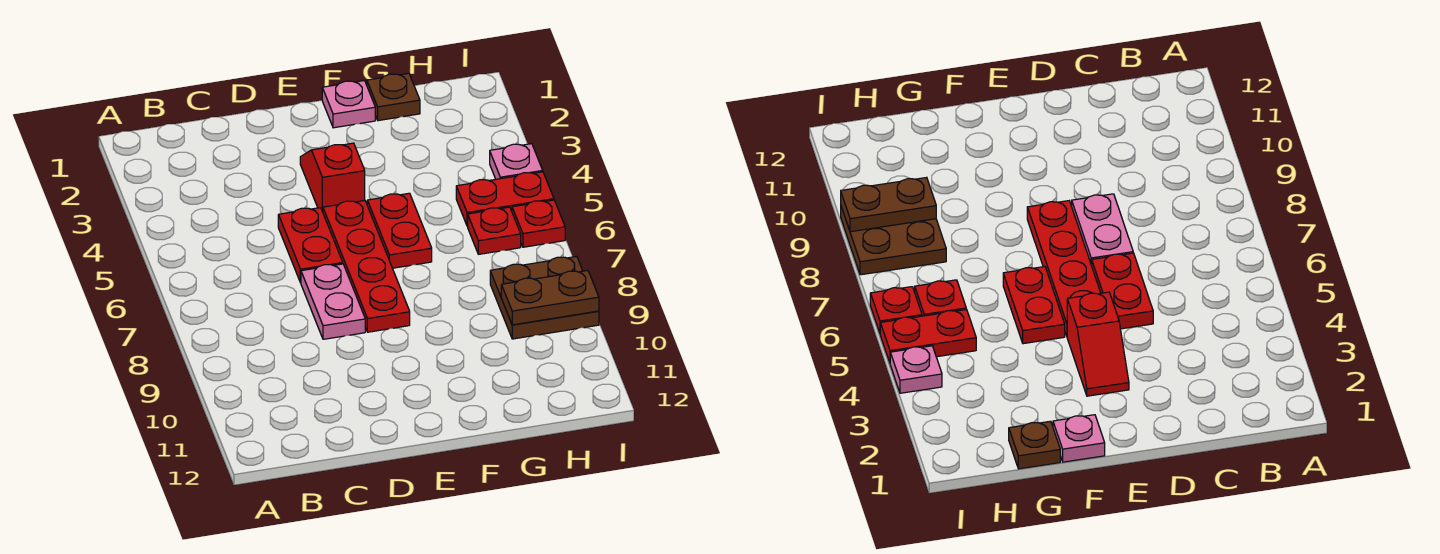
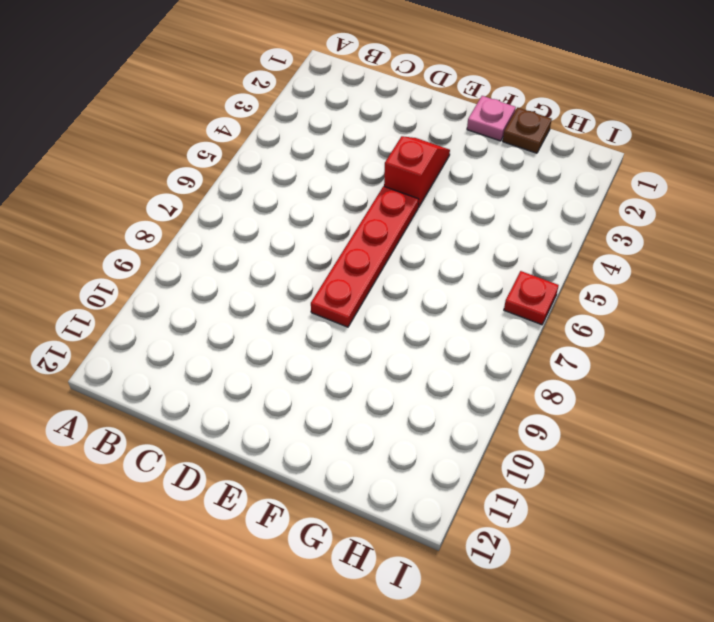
none -> red plate D5:D6 level 1
none -> pink plate D7:D8 level 1
none -> red plate F5:F6 level 1

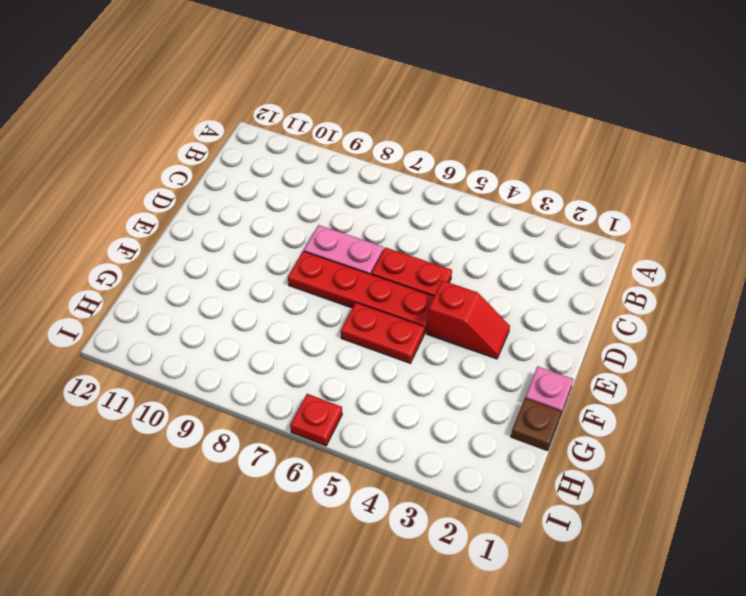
none -> red plate H5:I5 level 1
none -> red plate H6 level 1
none -> brown plate H8:I9 level 1

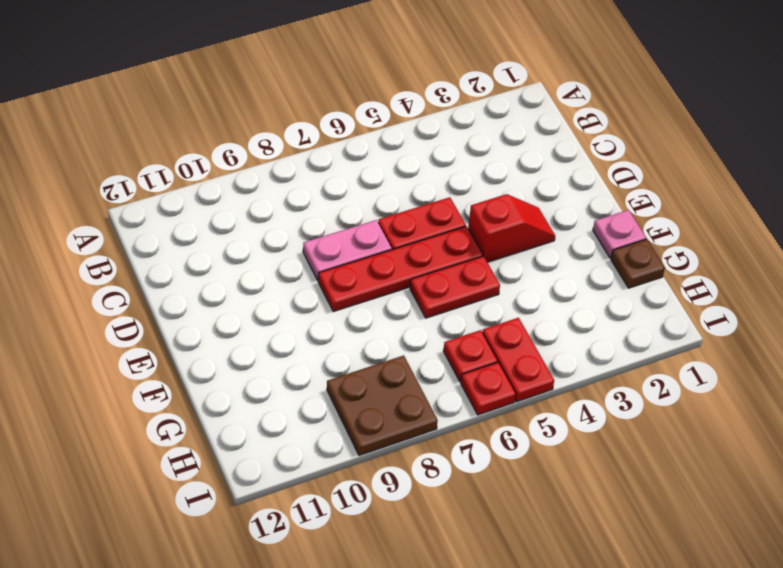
none -> pink plate I4 level 1
none -> brown plate H9:I9 level 2

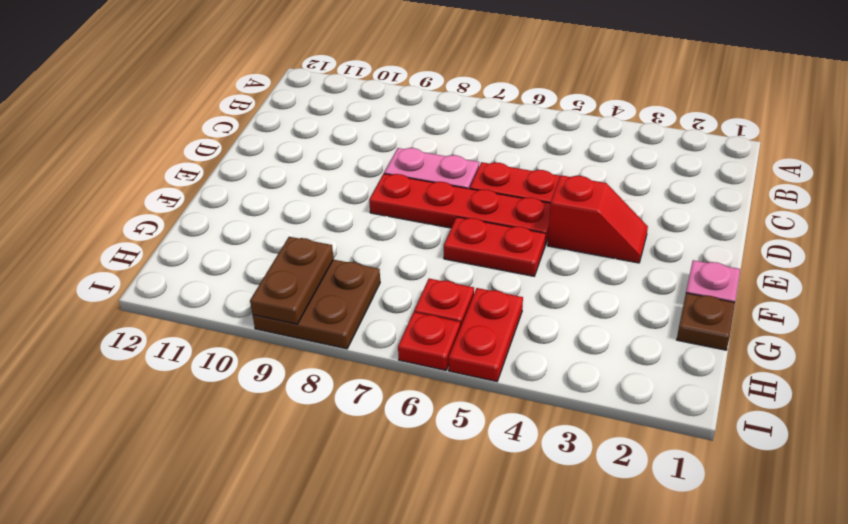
none -> pink plate I4 level 1

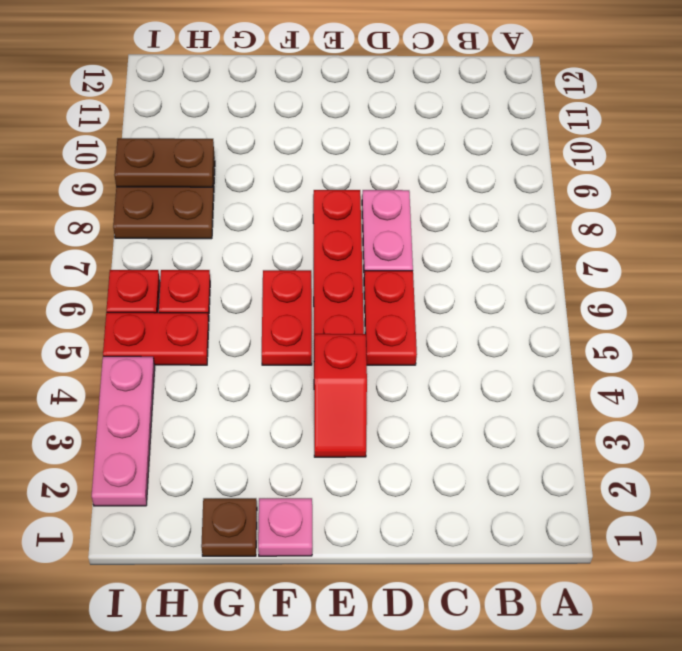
pink plate I2:I4 level 1 -> pink plate I4 level 1

